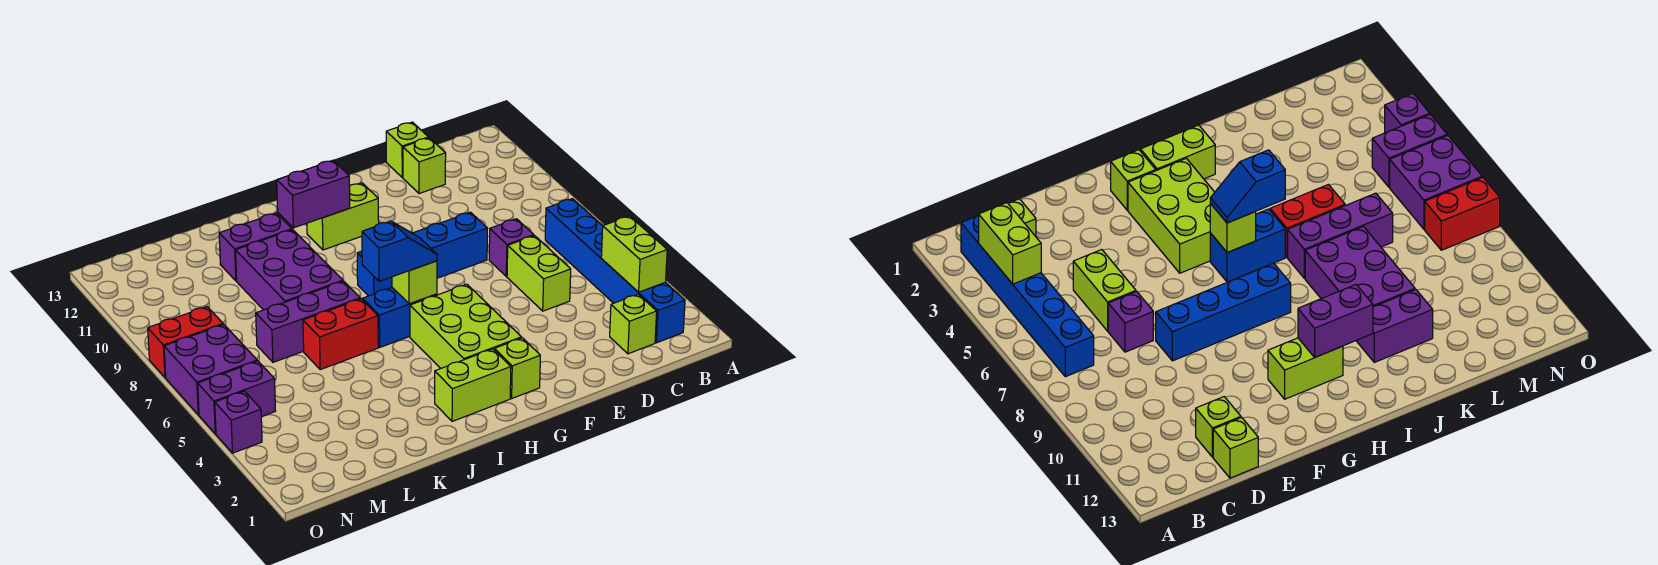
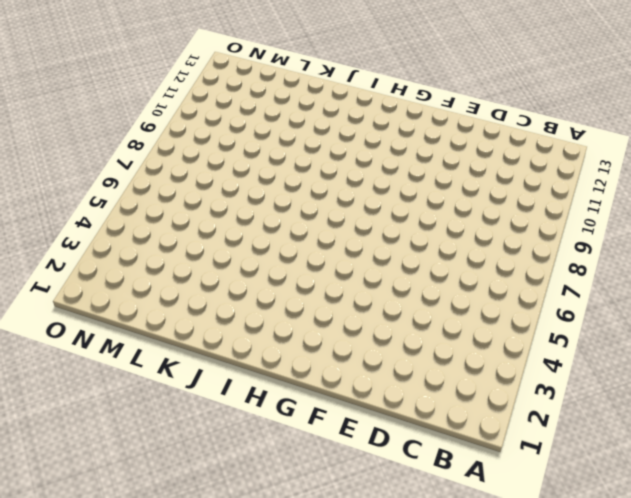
none -> blue brick B2:B7 level 1
none -> lime brick C2 level 1
none -> lime brick D5:D6 level 1

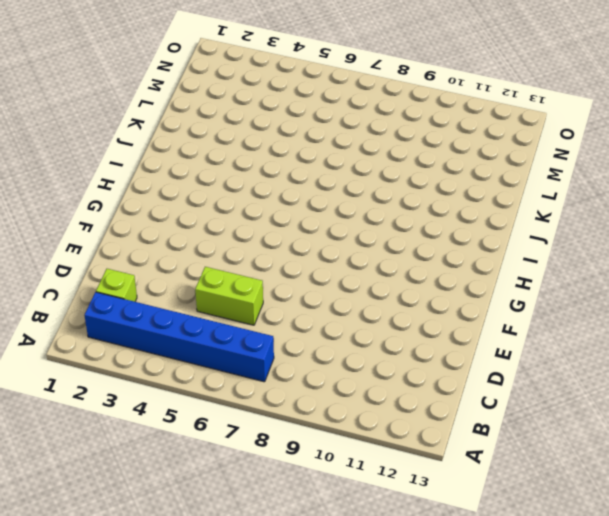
none -> purple brick D7 level 1
none -> lime brick D12 level 1
none -> lime brick D13 level 1

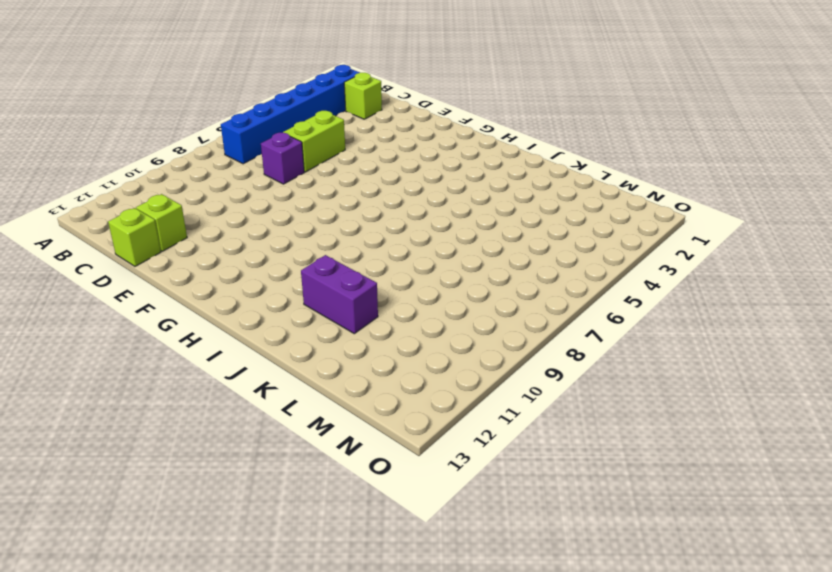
none -> blue brick E8:H8 level 1
none -> lime brick G2 level 1
none -> lime brick G3:H5 level 1

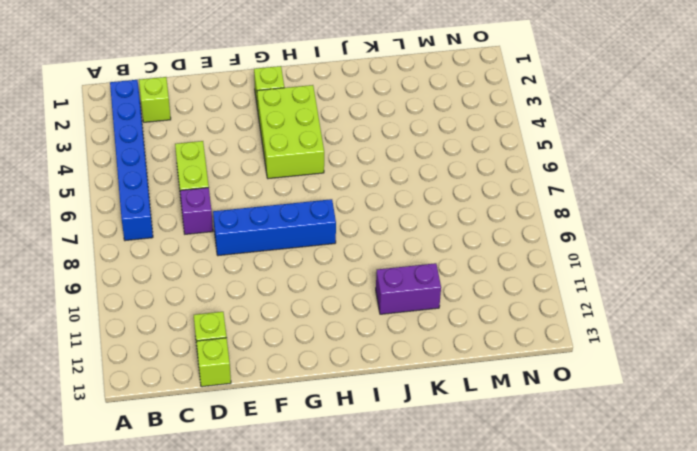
none -> lime brick G11:H11 level 1
none -> lime brick H2:I2 level 1
none -> blue brick H6:I6 level 1

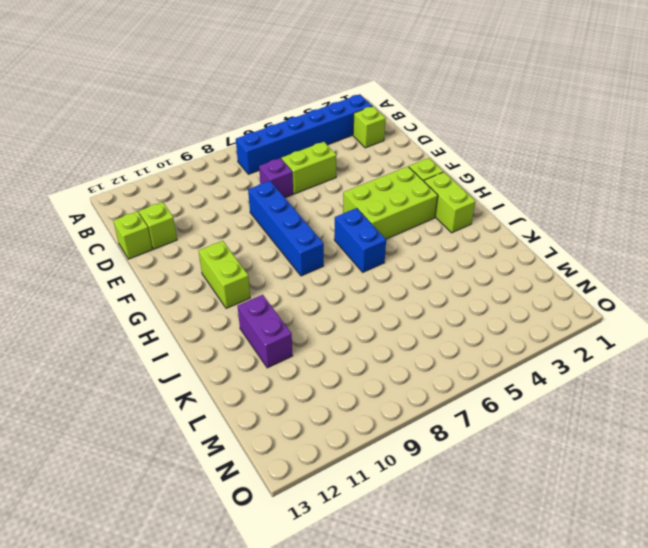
none -> red brick J6:K6 level 1
none -> purple brick J7:L7 level 1
none -> purple brick J8:K10 level 1

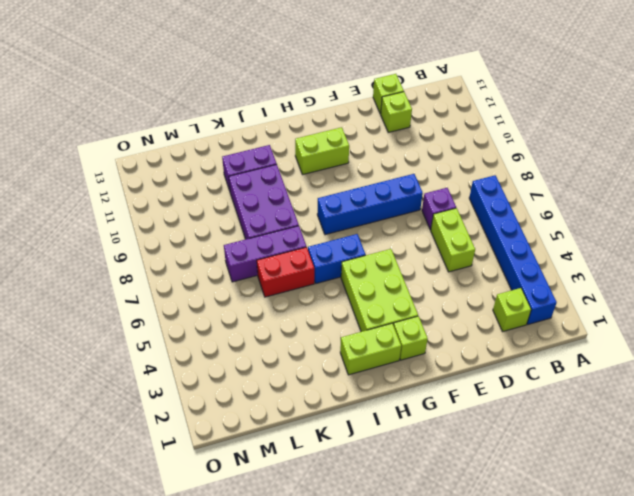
none -> purple brick N5:O5 level 1
none -> purple brick N6:O7 level 1
none -> red brick N8:O8 level 1

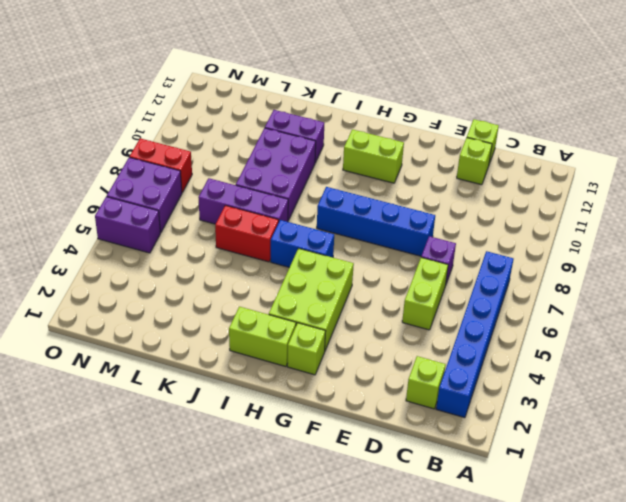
none -> purple brick O4 level 1
none -> lime brick B3:B4 level 2
none -> lime brick H6 level 2

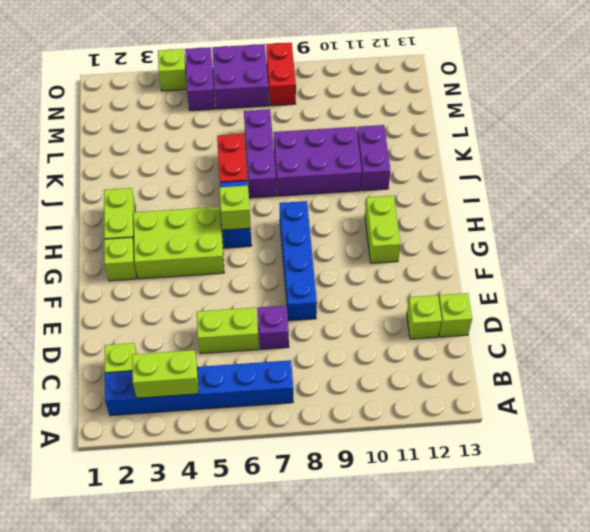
lime brick O4 level 1 -> purple brick O4 level 1
none -> purple brick H11:I11 level 2
none -> blue slope H6:I6 level 3 top I

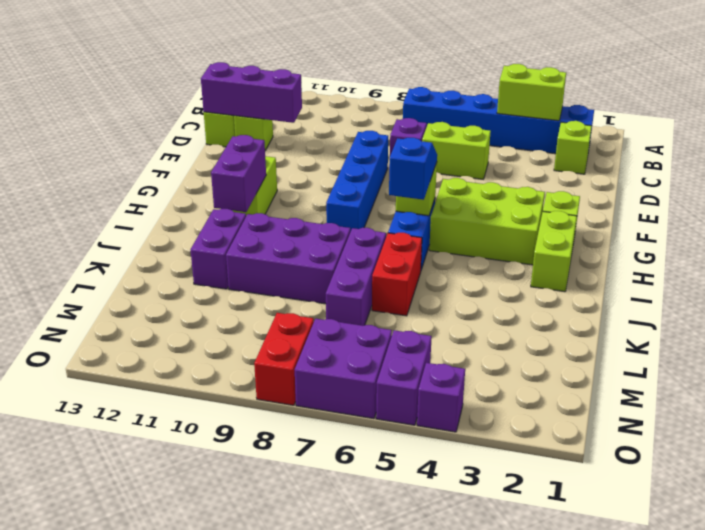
purple brick D11:D13 level 2 -> none

